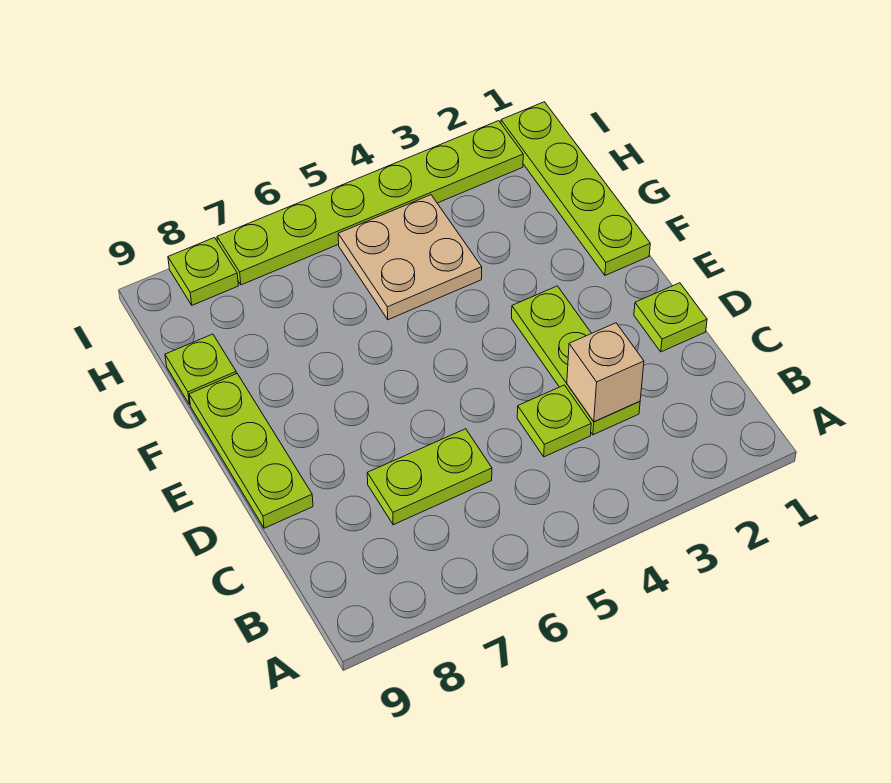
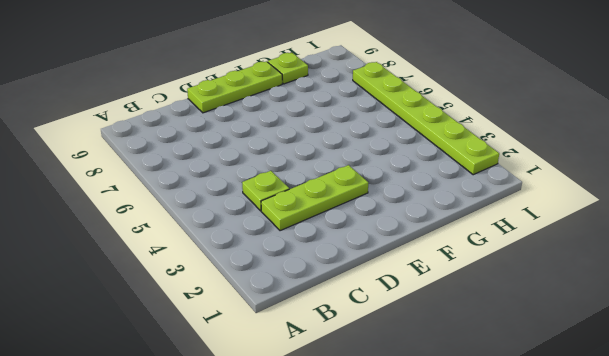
none -> lime plate C6:C7 level 1
none -> lime plate D1 level 1

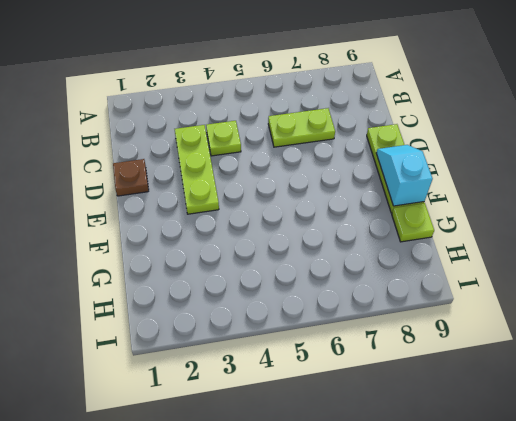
brown plate D1 level 1 -> lime plate D1 level 1
cyan slope E9:F9 level 2 top F -> none
none -> lime plate F1:I1 level 1
none -> tan plate G4:H5 level 1

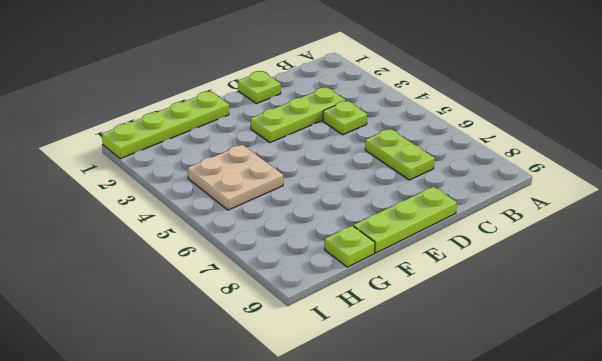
none -> lime plate I2:I7 level 1
none -> lime plate I8 level 1

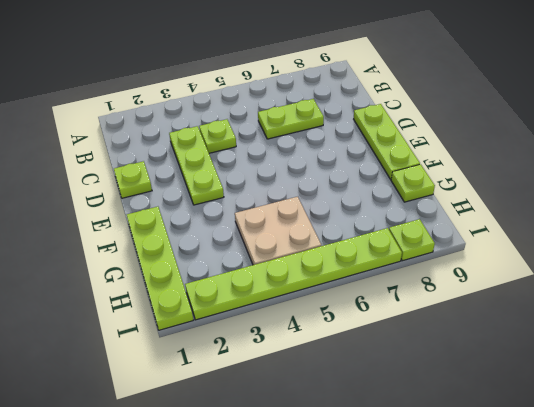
none -> tan brick C3 level 2

